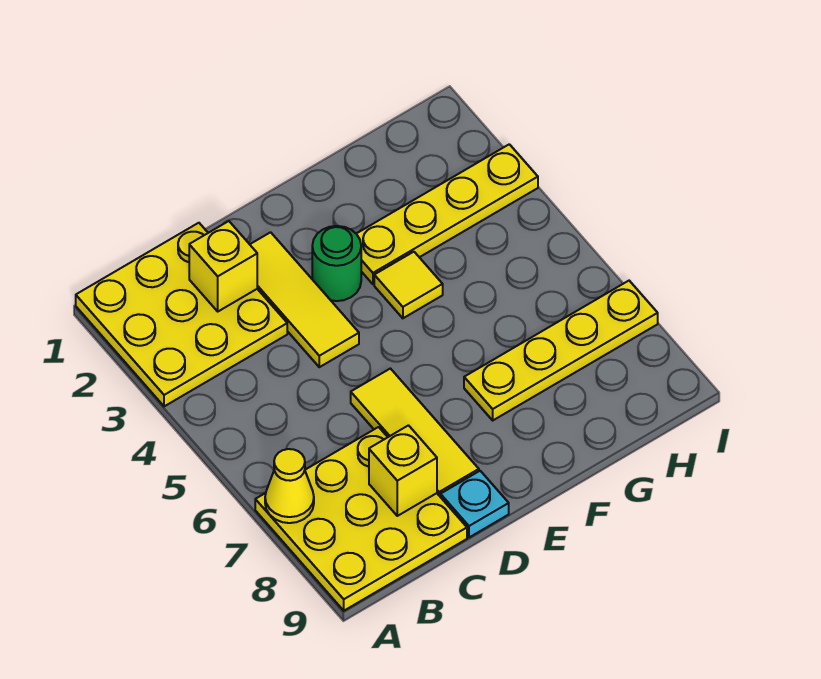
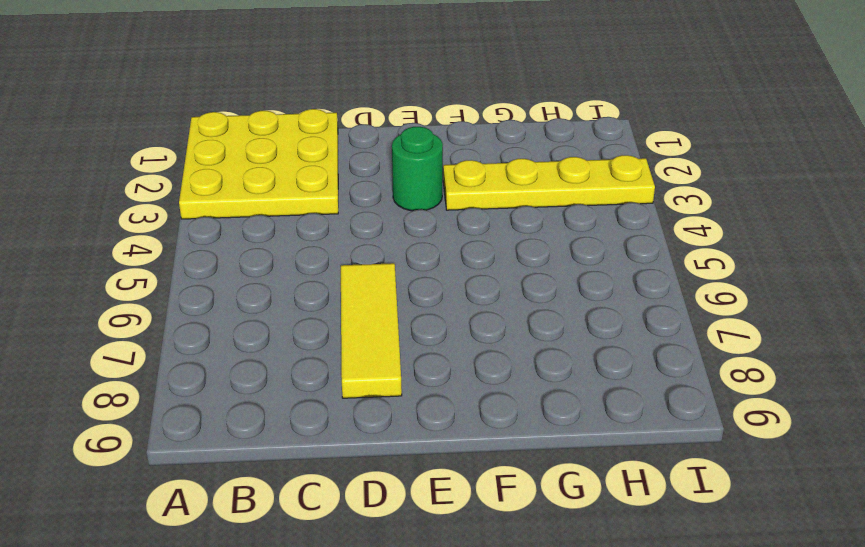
none -> yellow plate A7:C9 level 1
none -> yellow tile D2:D4 level 1
none -> cyan plate D9 level 1

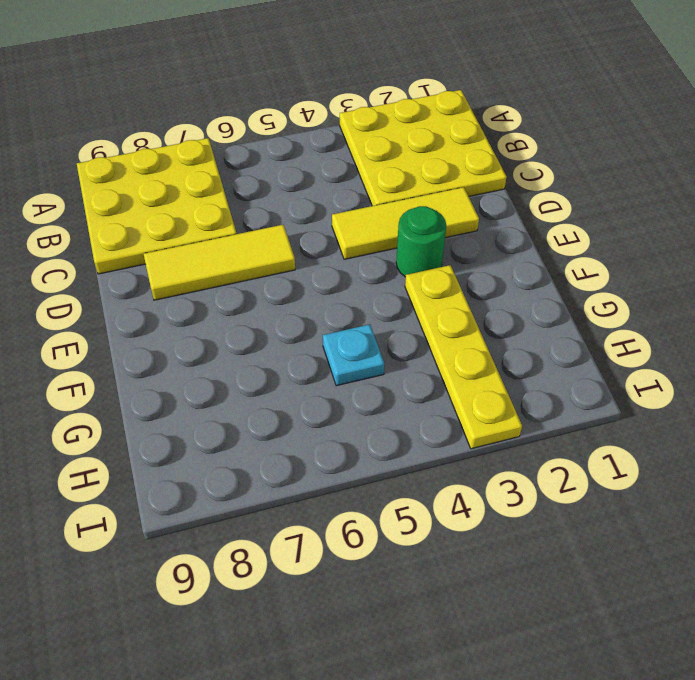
cyan plate G5 level 1 -> cyan plate D9 level 1
none -> yellow tile F4 level 1
none -> yellow plate F7:I7 level 1
none -> yellow cone A7 level 2

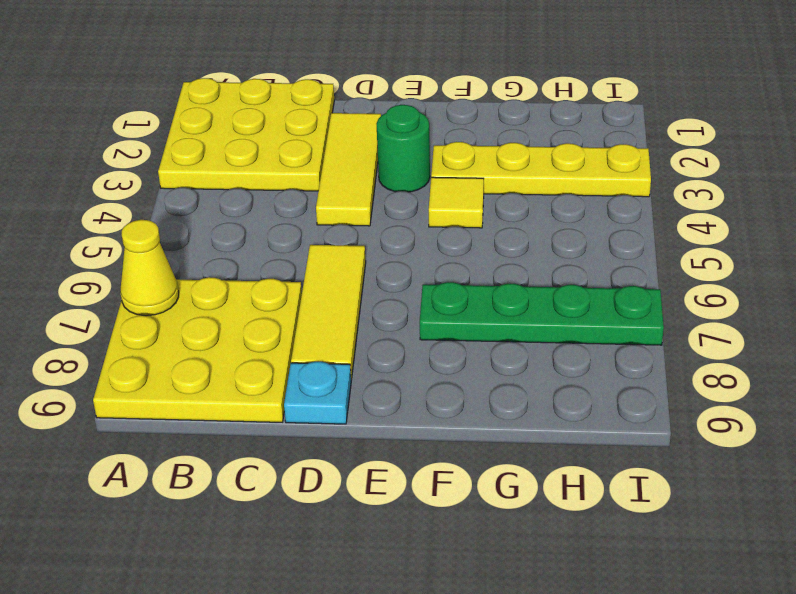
green plate F7:I7 level 1 -> yellow plate F7:I7 level 1
none -> yellow brick C2 level 2
none -> yellow brick C8 level 2

